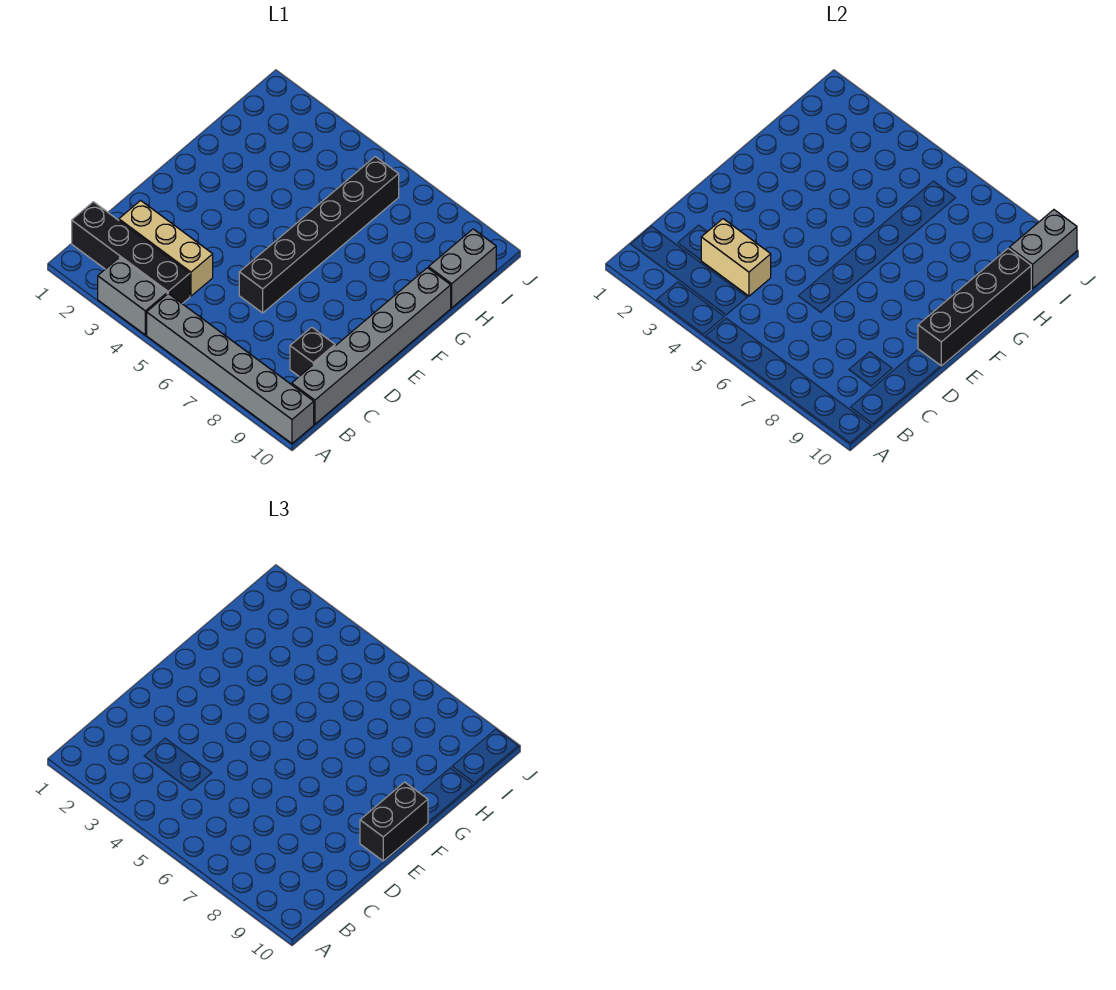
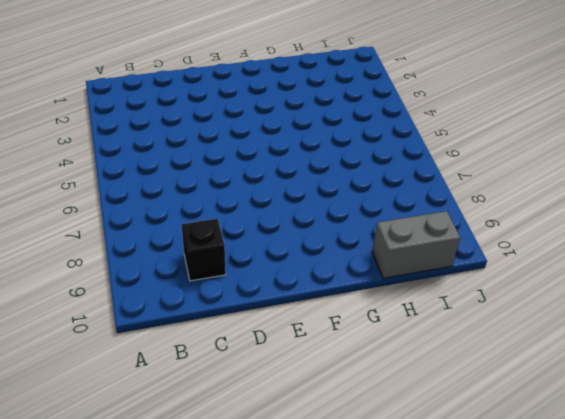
none -> grey brick A3:A4 level 1
none -> grey brick A5:A10 level 1
none -> black brick B1:B4 level 1

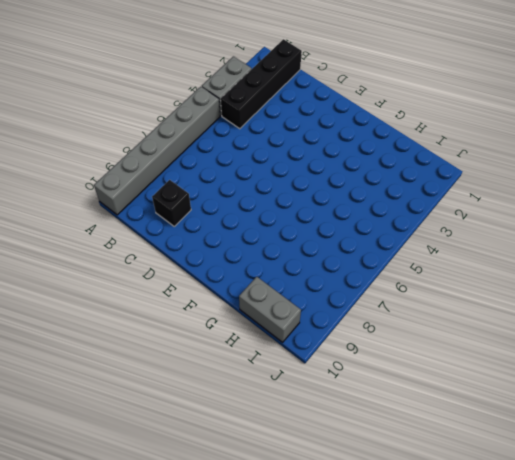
none -> grey brick B10:G10 level 1
none -> tan brick C2:C4 level 1
none -> black brick D6:I6 level 1

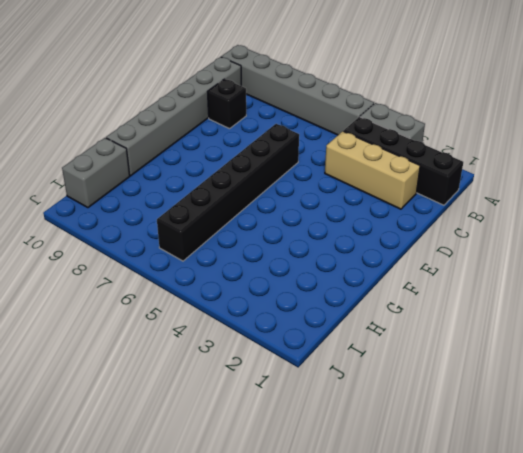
none -> tan brick C3:C4 level 2
none -> black brick E10:H10 level 2
none -> grey brick I10:J10 level 2

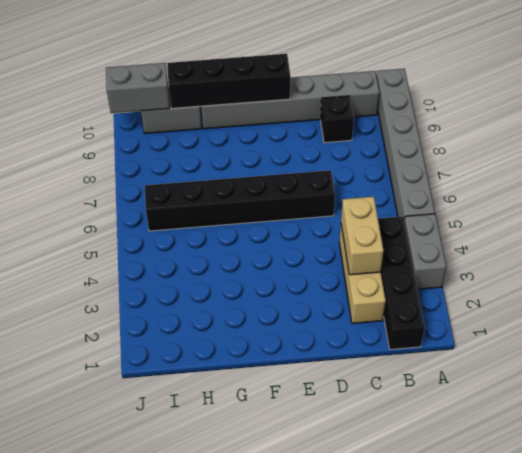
none -> black brick E10:F10 level 3

